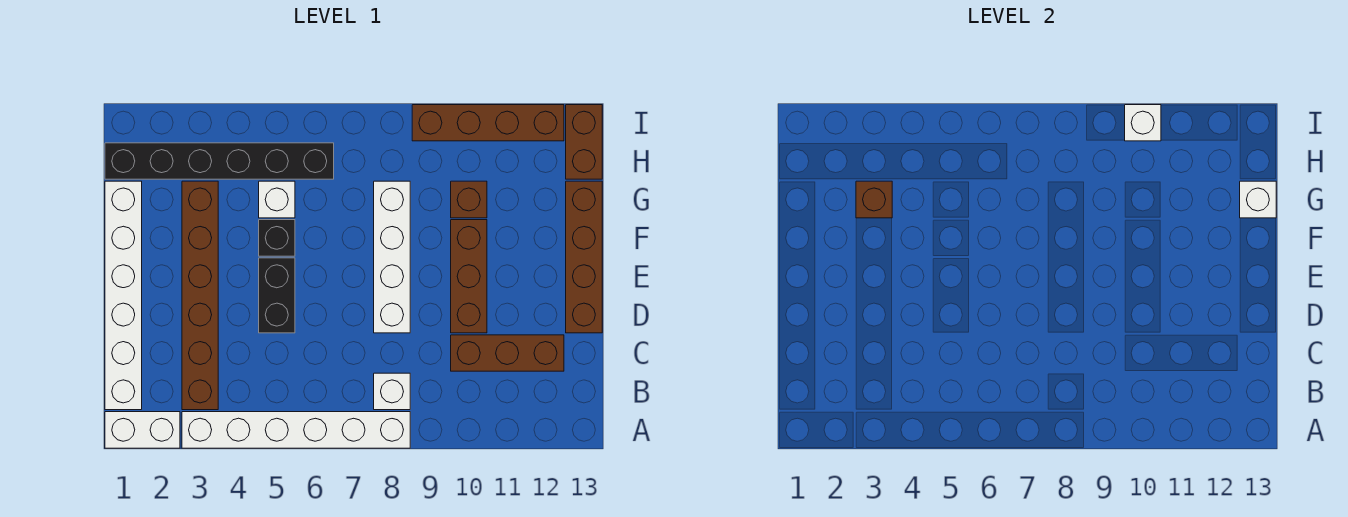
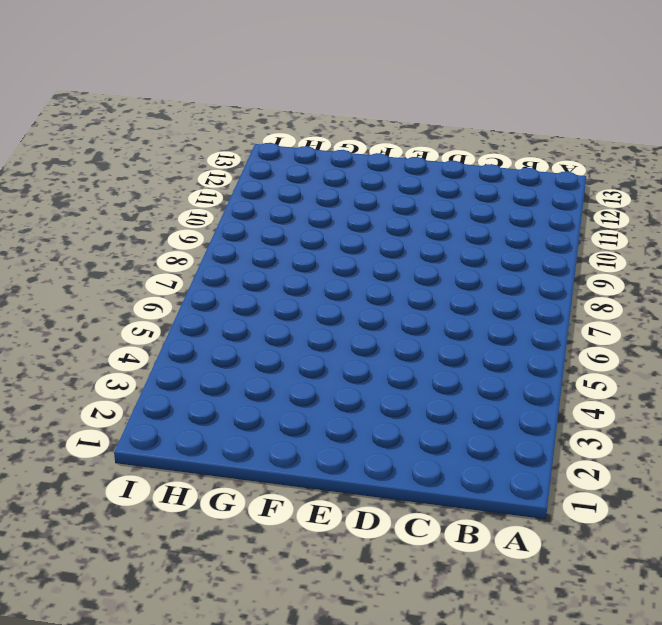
none -> white brick A1:A2 level 1
none -> white brick A3:A8 level 1
none -> white brick B1:G1 level 1

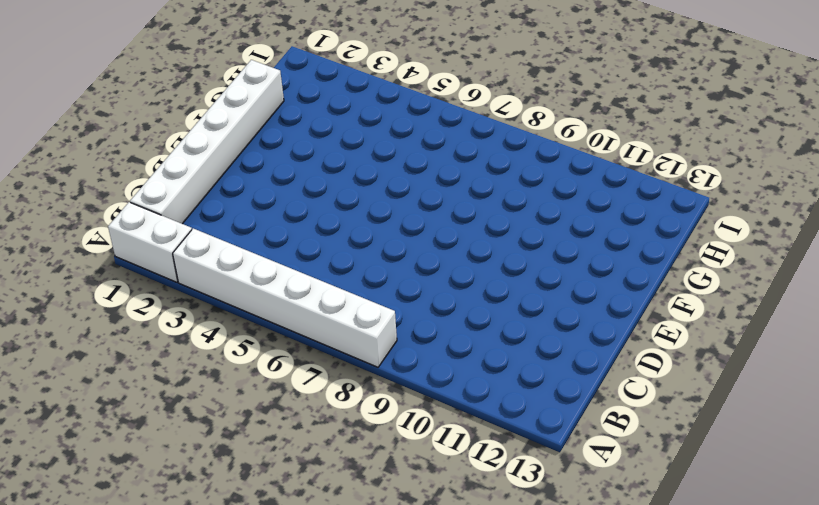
none -> brown brick B3:G3 level 1
none -> white brick B8 level 1
none -> brown brick C10:C12 level 1

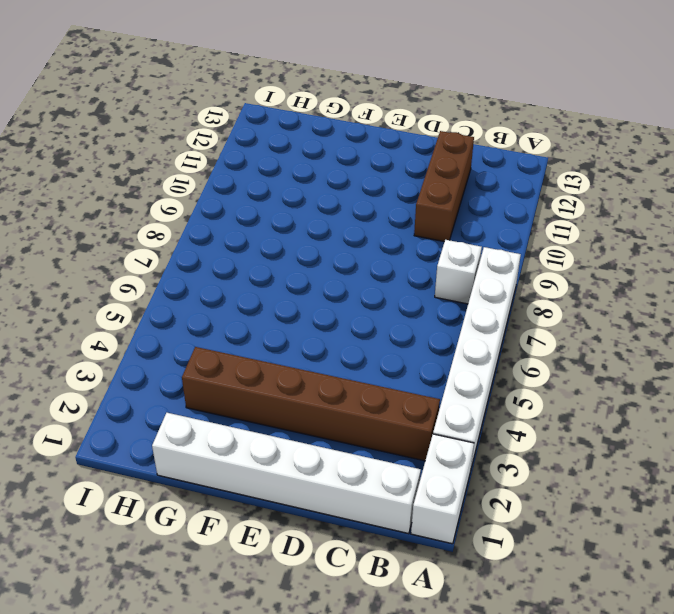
none -> black brick D5:E5 level 1
none -> white brick D8:G8 level 1
none -> brown brick D10:F10 level 1

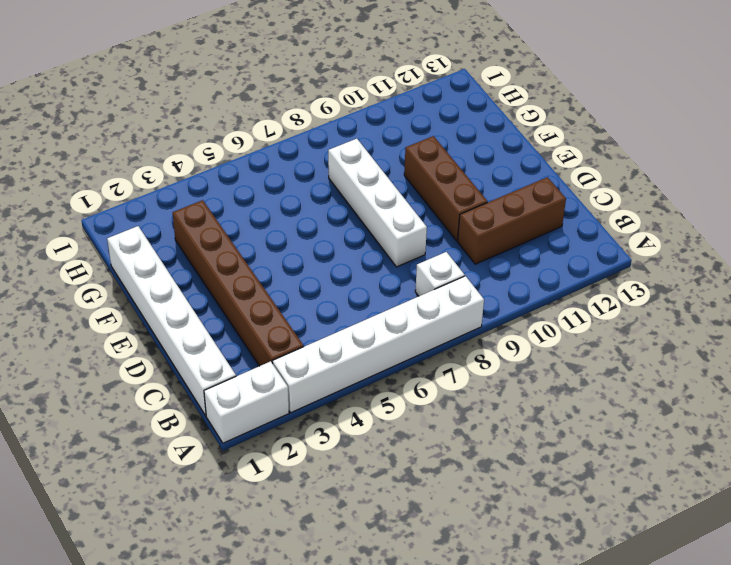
none -> black brick D5:E5 level 1
none -> brown brick D13:G13 level 1
none -> black brick F5 level 1

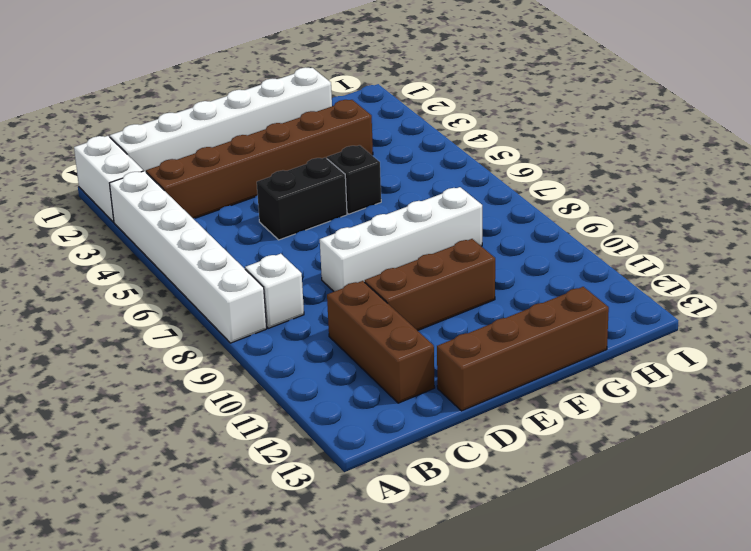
none -> white brick G5 level 1
none -> brown brick G10 level 1
none -> black brick H1:H6 level 1

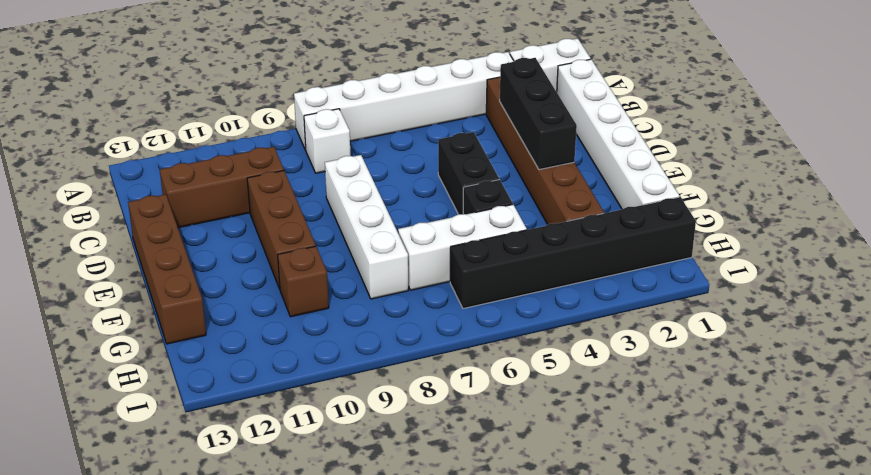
black brick C3:E3 level 2 -> none
white brick G5:G7 level 1 -> white brick G5 level 1
none -> brown brick H13:I13 level 1
none -> brown brick I9:I12 level 1
none -> brown brick G3 level 2

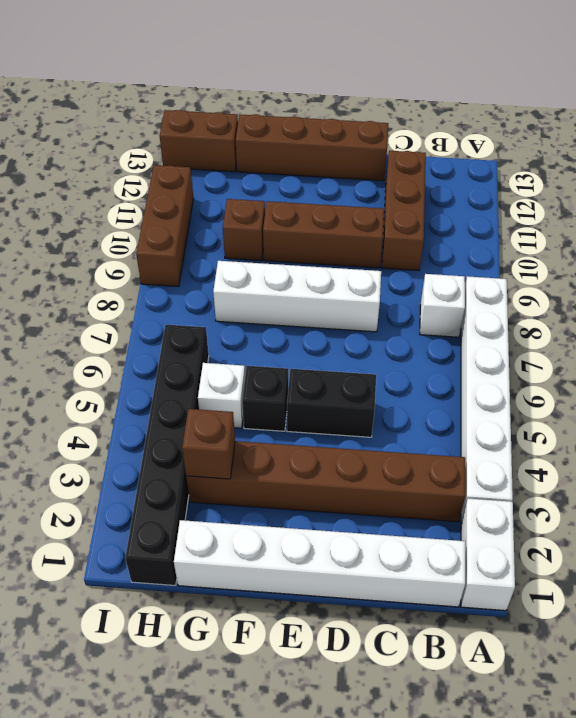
brown brick I9:I11 level 1 -> brown brick I9:I12 level 1
none -> white brick G13 level 2
none -> white brick I10 level 2

